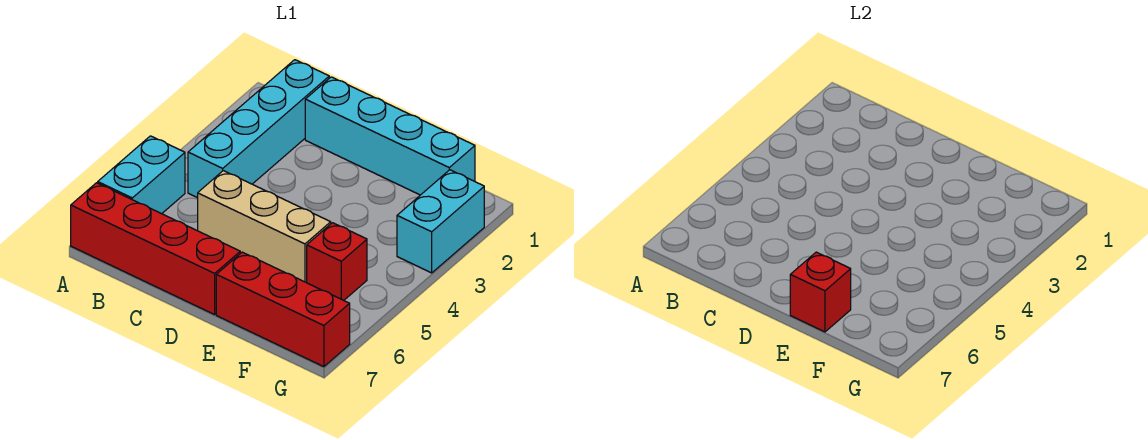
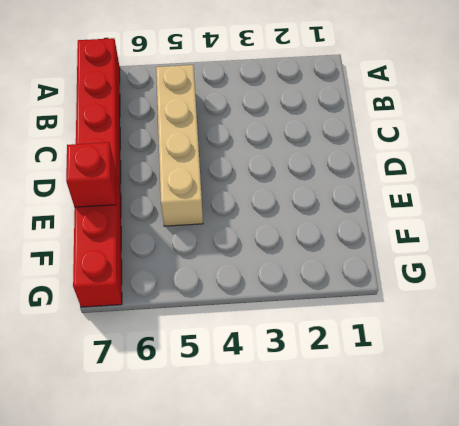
tan brick B5:E5 level 1 -> tan brick C5:E5 level 1
none -> cyan brick A5:A6 level 1
none -> cyan brick B1:B4 level 1

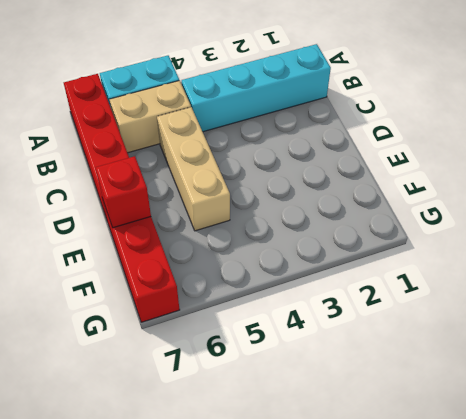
tan brick B5:B6 level 1 -> none
none -> cyan brick C1:F1 level 1
none -> red brick F5 level 1

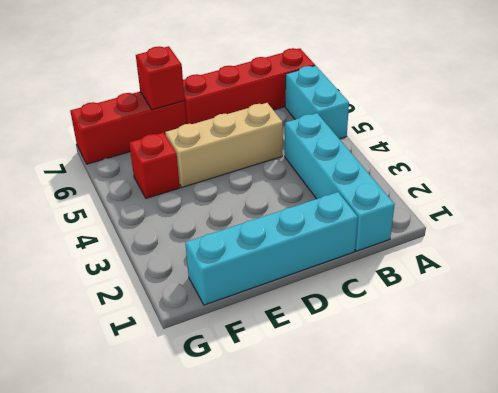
none -> cyan brick G2:G3 level 1

